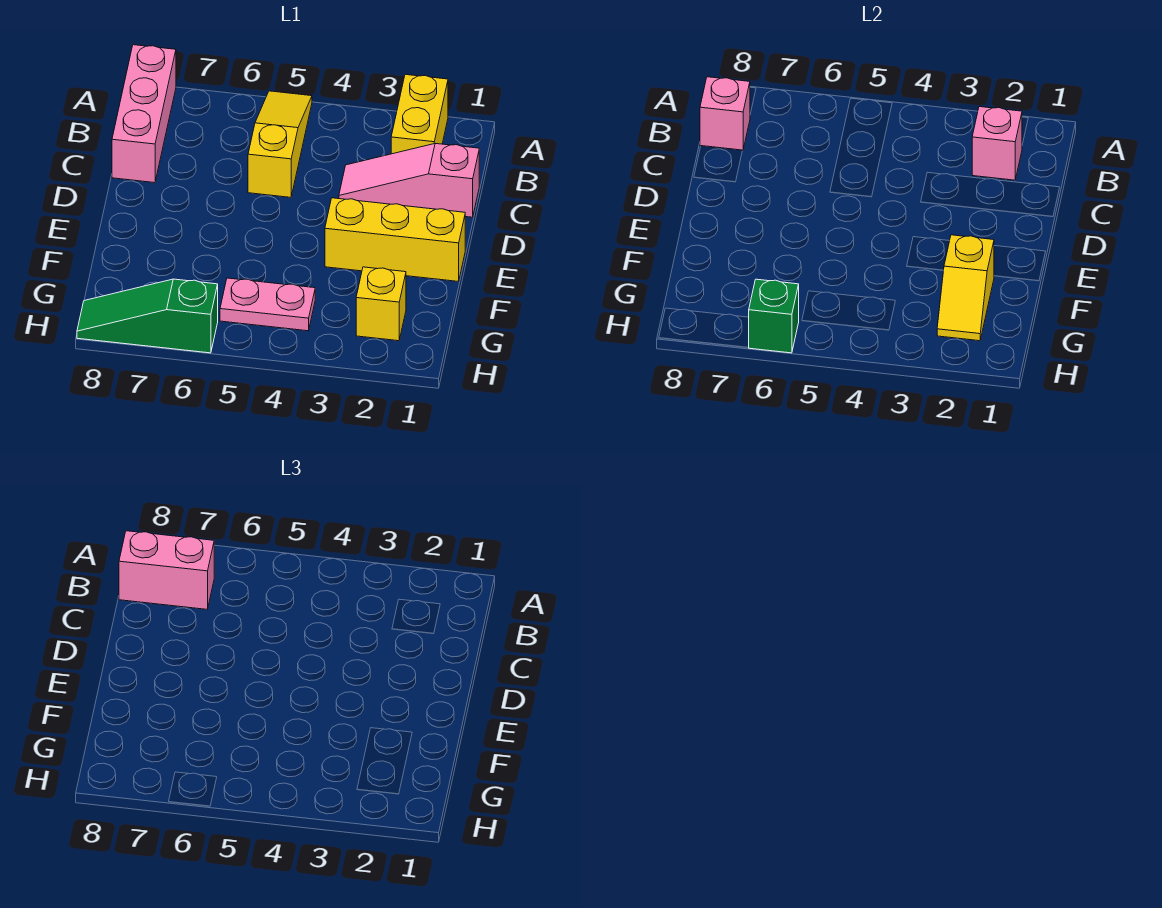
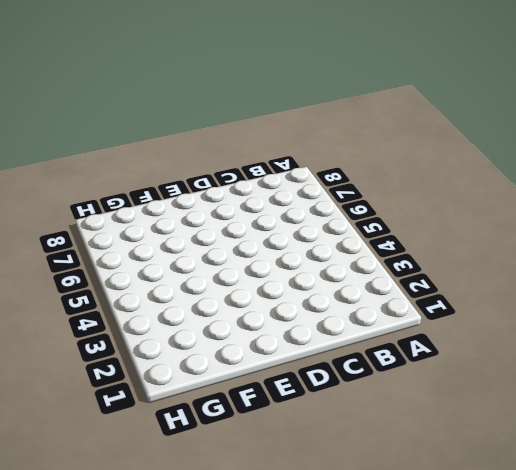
none -> yellow brick A2:B2 level 1
none -> yellow slope A5:C5 level 1 top C
none -> pink brick A8:C8 level 1

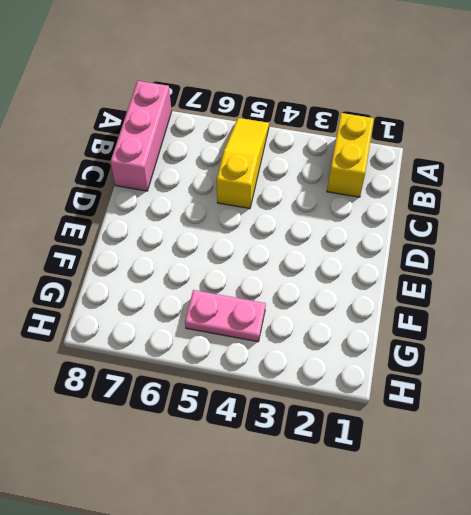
none -> pink slope C1:C3 level 1 top 1
none -> yellow brick E1:E3 level 1
none -> yellow brick G2 level 1

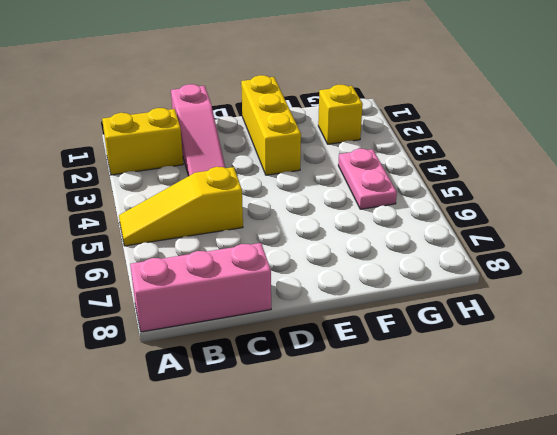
none -> green slope H6:H8 level 1 top 6
none -> pink brick B2 level 2
none -> pink brick B8 level 2

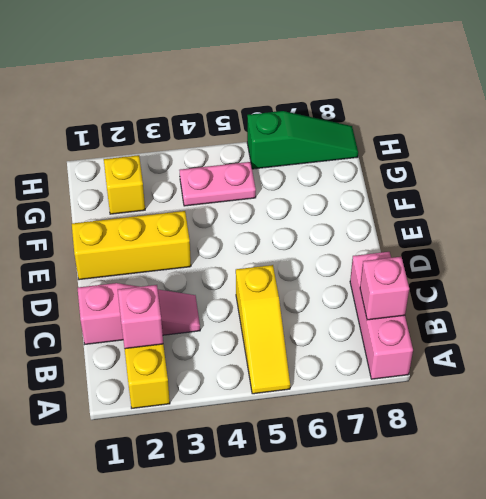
none -> yellow slope F2:G2 level 2 top F
none -> green brick H6 level 2
none -> pink brick B7:B8 level 3

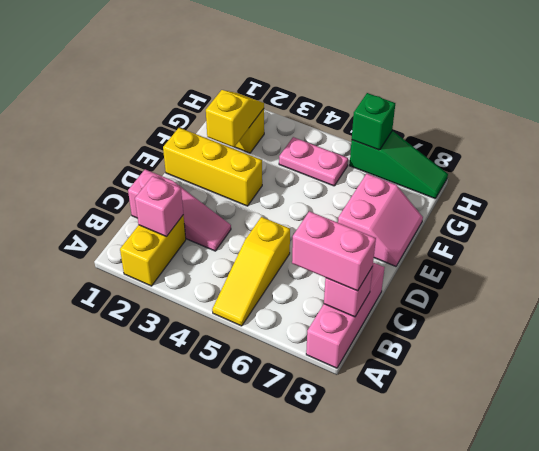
pink slope E7:F8 level 1 top 7 -> none

